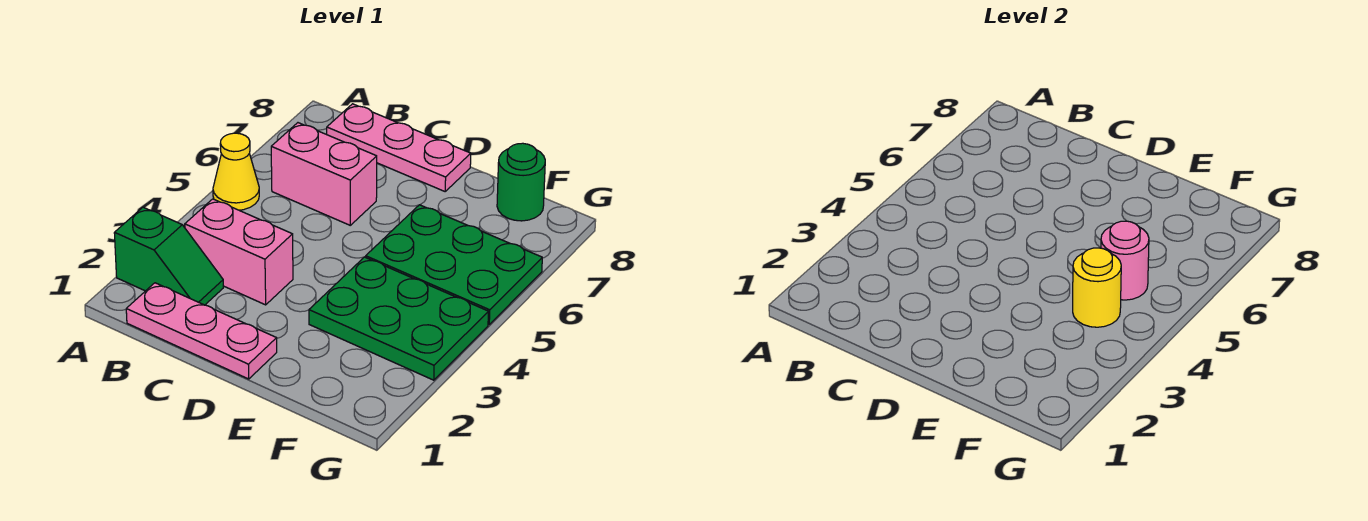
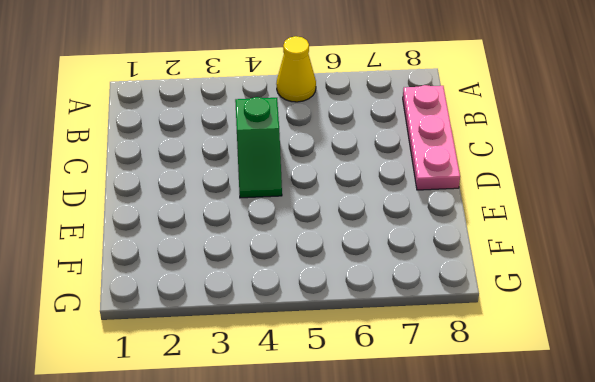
green slope C4:D4 level 1 top C -> green slope A2:B2 level 1 top A
none -> pink plate B1:D1 level 1
none -> pink brick B3:C3 level 1

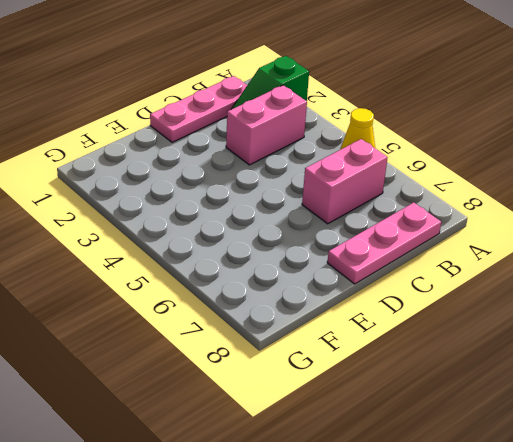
none -> green plate E3:G4 level 1
none -> green plate E5:G6 level 1

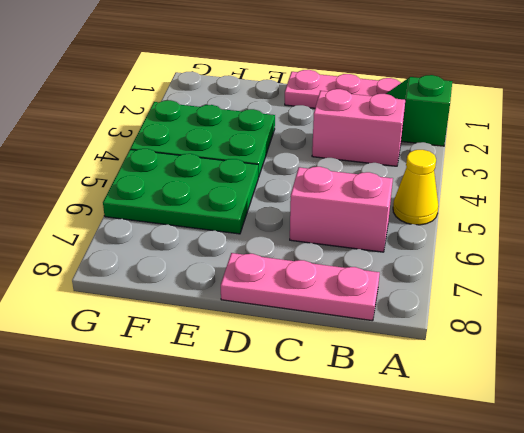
none -> green round brick F8 level 1
none -> yellow round brick F4 level 2

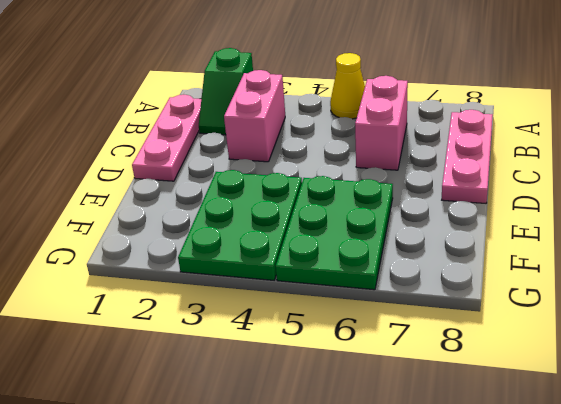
none -> green round brick F8 level 1
none -> yellow round brick F4 level 2

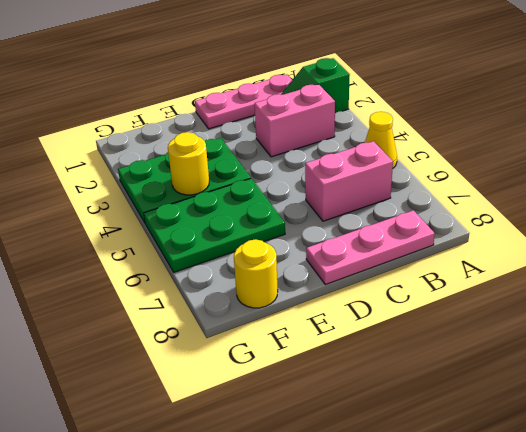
yellow round brick F8 level 1 -> green round brick F8 level 1
none -> pink round brick F5 level 2

